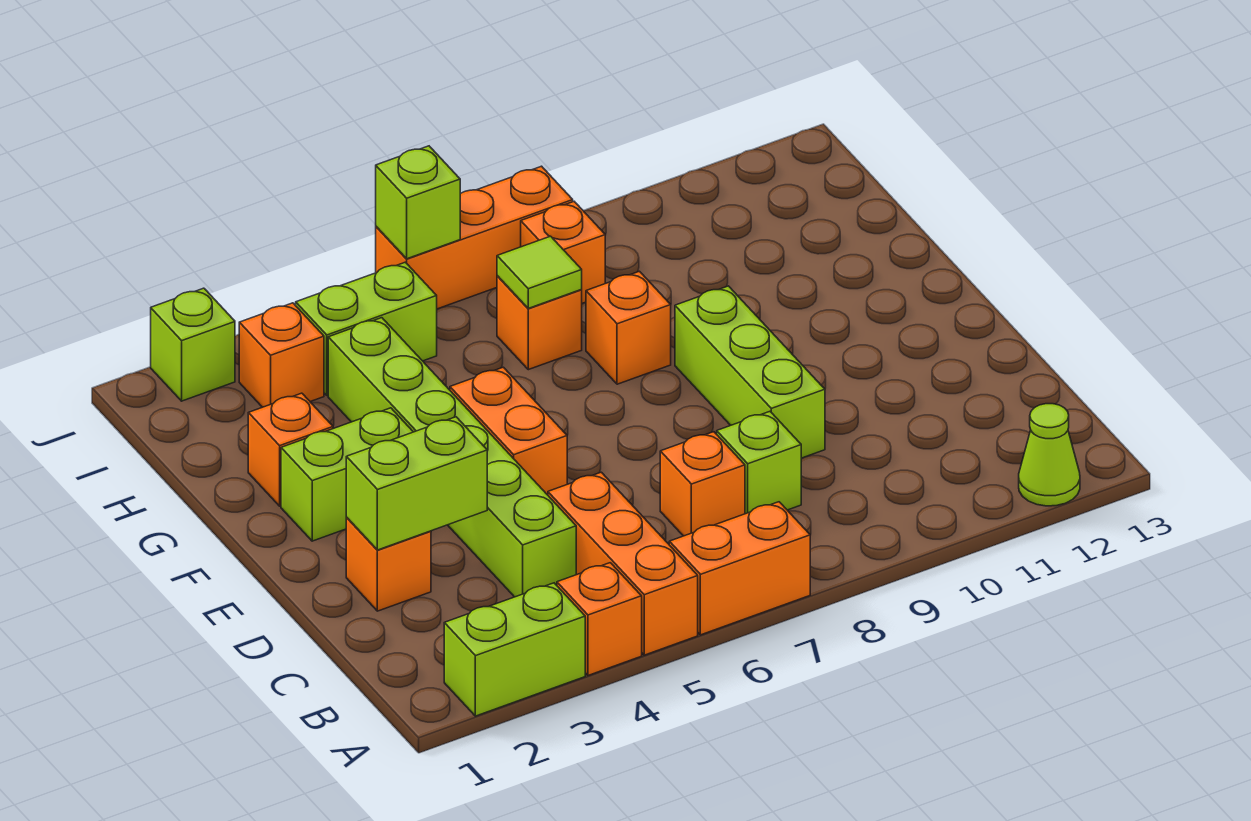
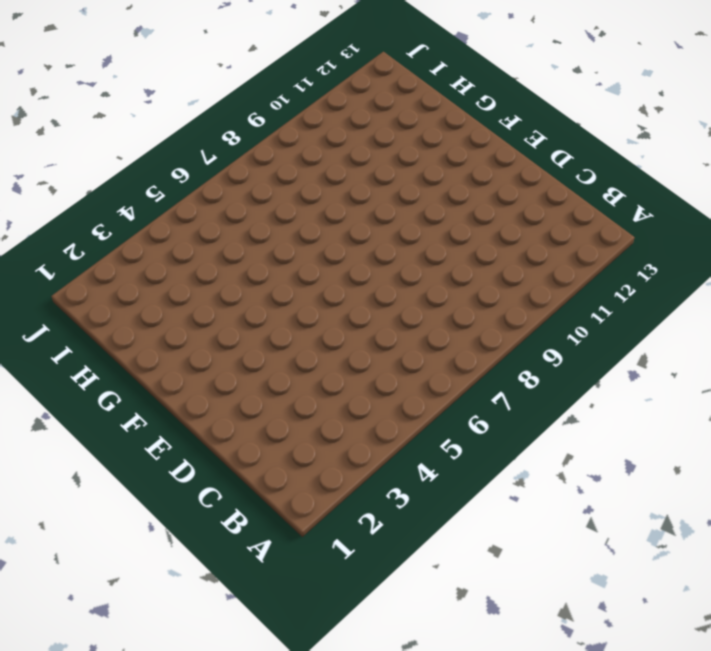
none -> lime brick A2:A3 level 1
none -> orange brick A4 level 1
none -> orange brick A5:C5 level 1

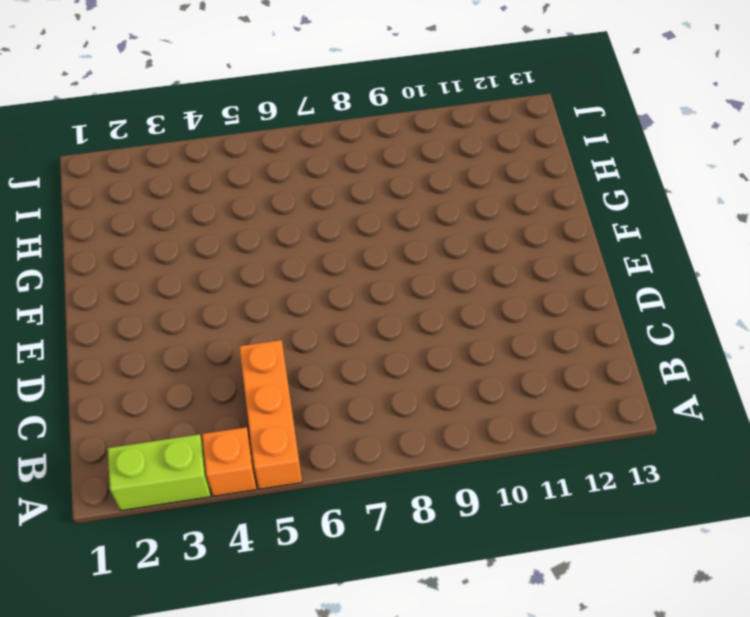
none -> orange brick A6:A7 level 1
none -> lime cone A12 level 1
none -> lime brick C4:H4 level 1

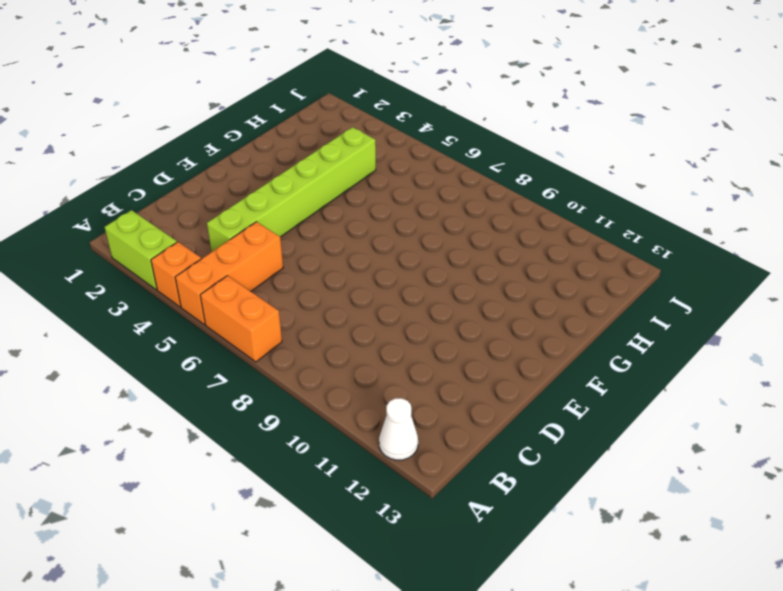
white cone A12 level 1 -> lime cone A12 level 1
none -> orange brick C7 level 1
none -> lime brick C8 level 1
none -> orange brick D2 level 1

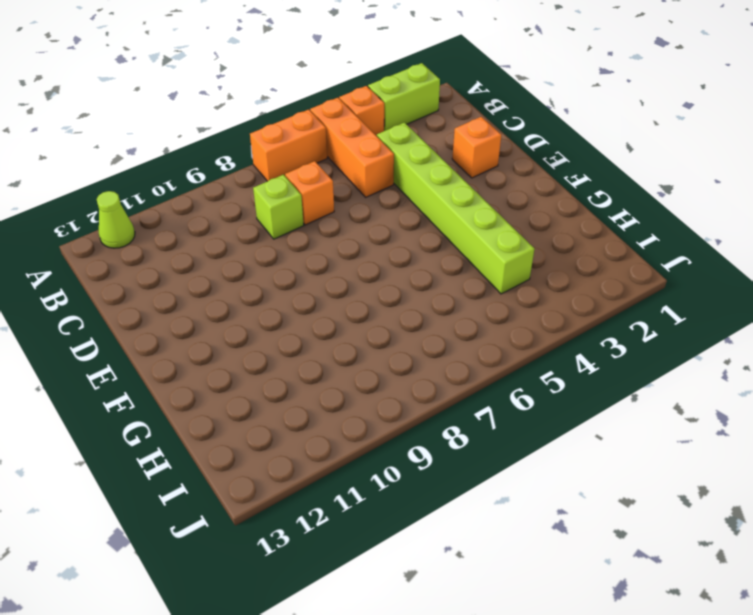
none -> lime brick D9:F9 level 1
none -> orange brick E5:F5 level 1
none -> lime brick F2:F3 level 1

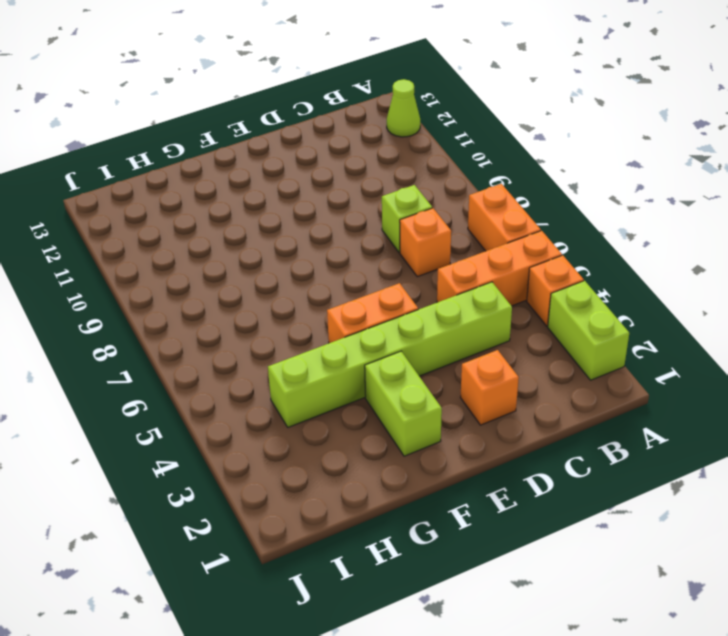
none -> lime brick D9:F9 level 1
none -> orange brick G2 level 1
none -> orange brick G8 level 1

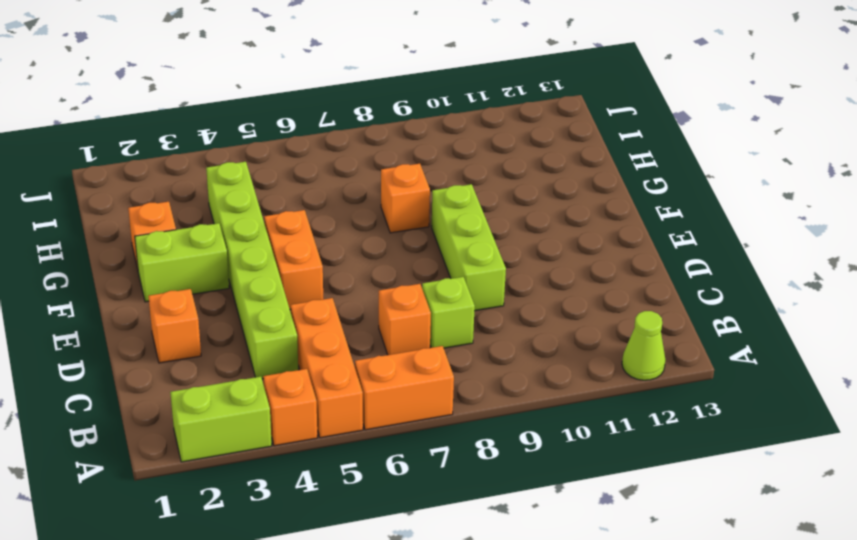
none -> orange brick H7 level 1
none -> orange brick I3 level 1
none -> lime brick I4:I5 level 1

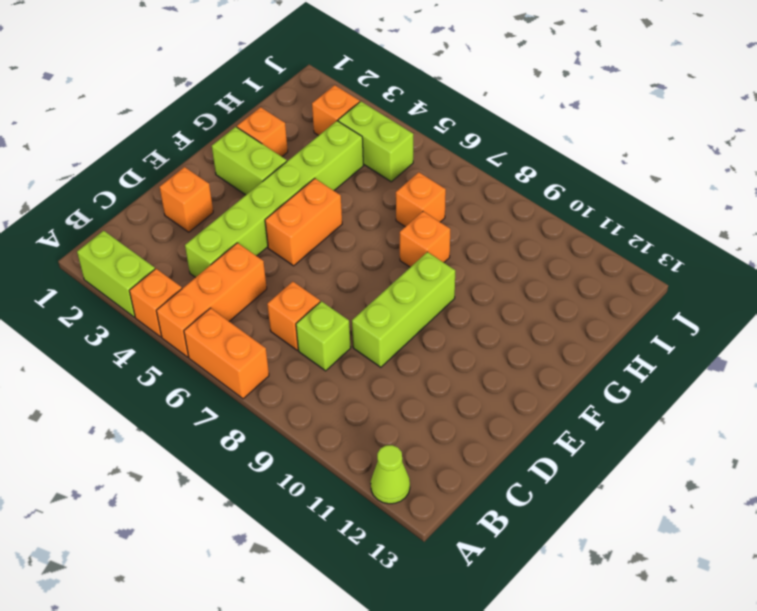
none -> orange brick I8 level 1
none -> lime brick J2 level 1
none -> orange brick J6:J8 level 1

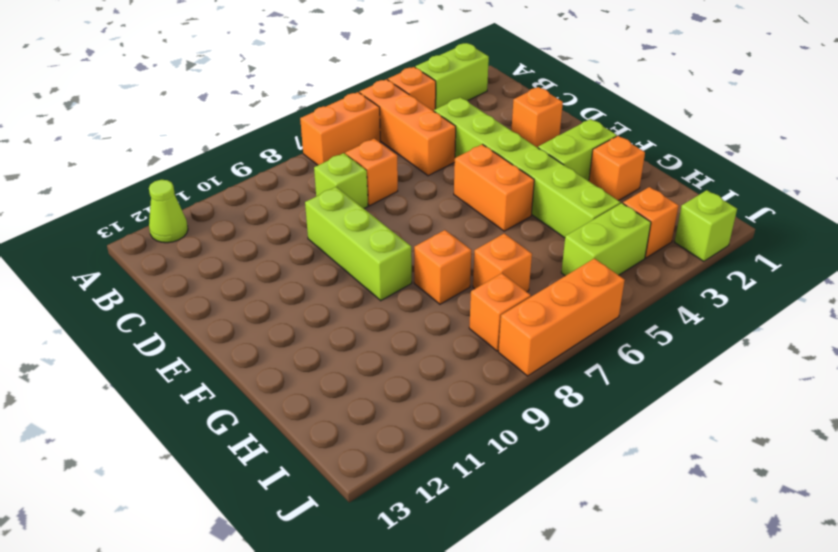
none -> lime brick D2:D3 level 2
none -> lime tile H7 level 2
none -> lime brick J6 level 2

